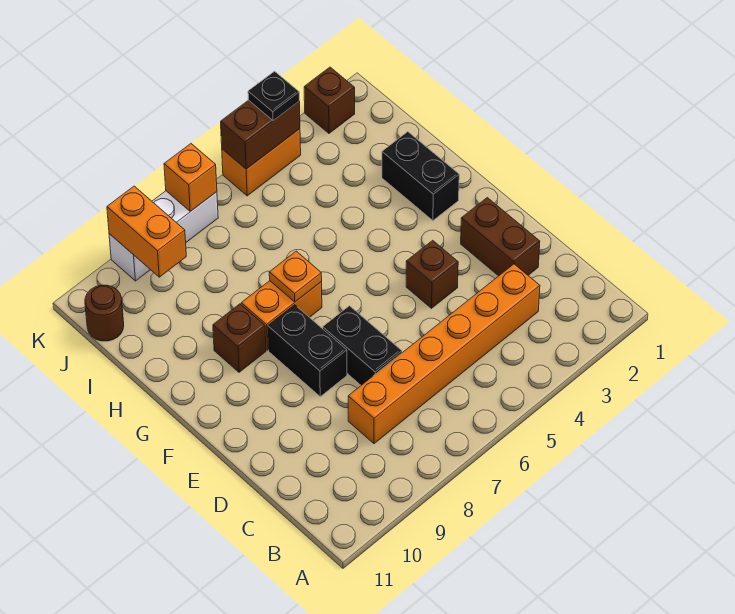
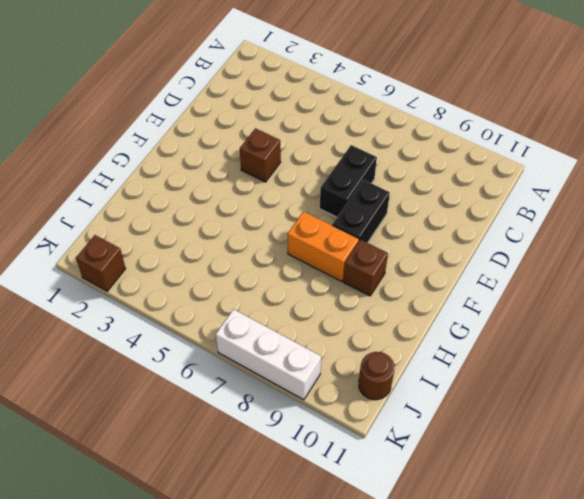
none -> orange brick C3:C8 level 1
none -> brown brick D2:E2 level 1
none -> black brick G2:H2 level 1

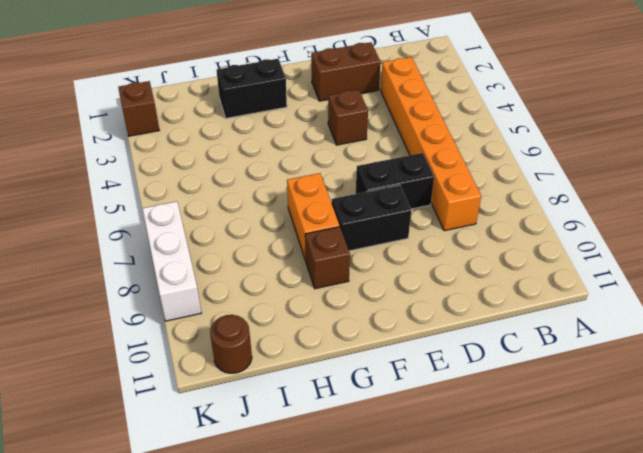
none -> orange brick K4:K5 level 1
none -> orange plate G7 level 2
none -> orange brick J9:K9 level 2

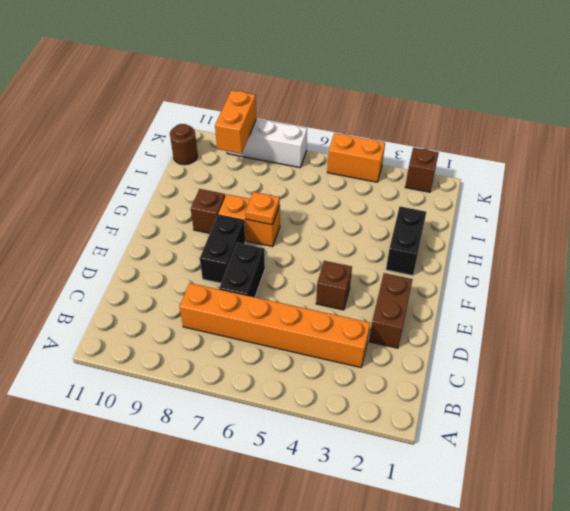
none -> brown brick K4:K5 level 2
none -> orange brick K7 level 2
none -> black plate K4 level 3

